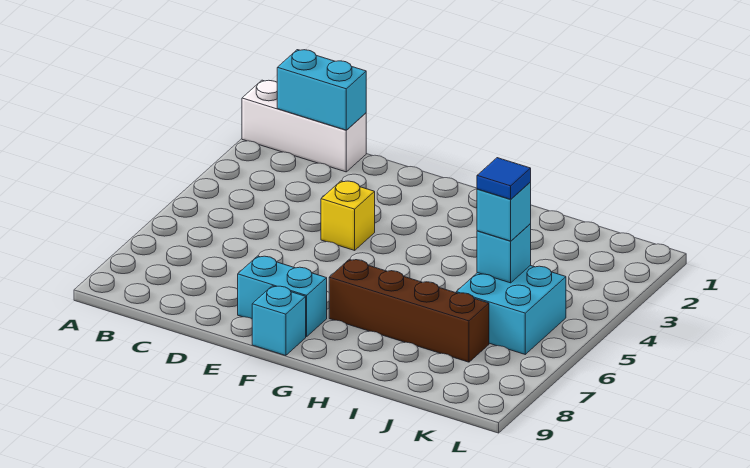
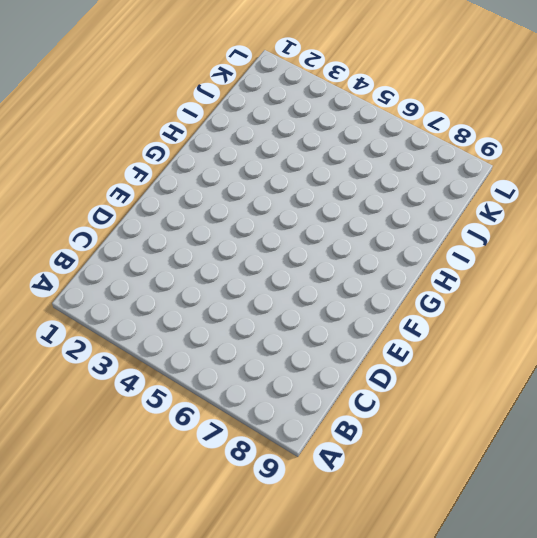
none -> white brick A1:C1 level 1
none -> yellow brick E4 level 1

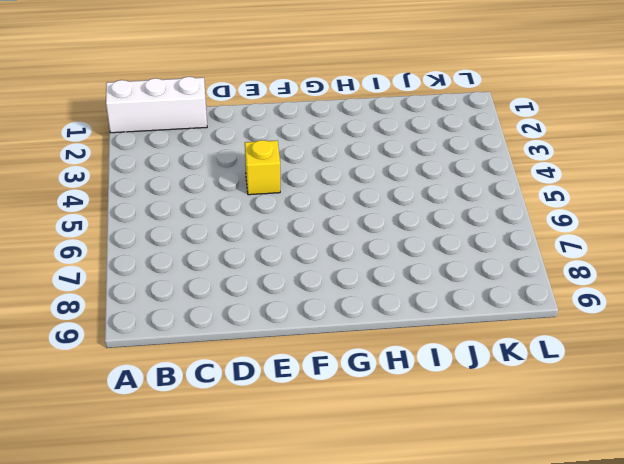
none -> cyan brick E8:F8 level 1
none -> cyan brick F9 level 1

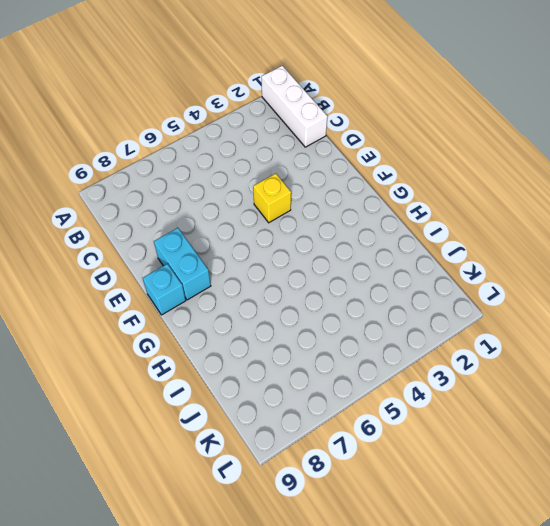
none -> brown brick G7:J7 level 1
none -> cyan brick J5:K6 level 1

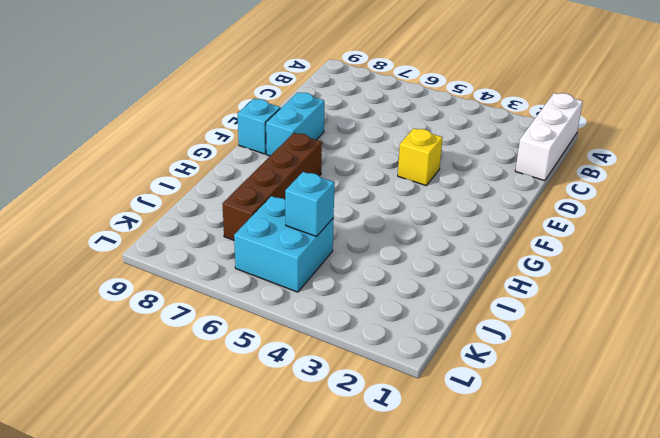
none -> cyan brick B1:C1 level 2
none -> cyan brick J5 level 3

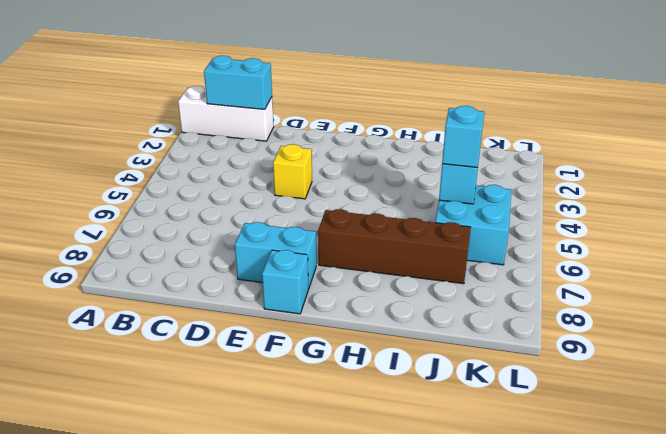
none -> blue tile J5 level 4

